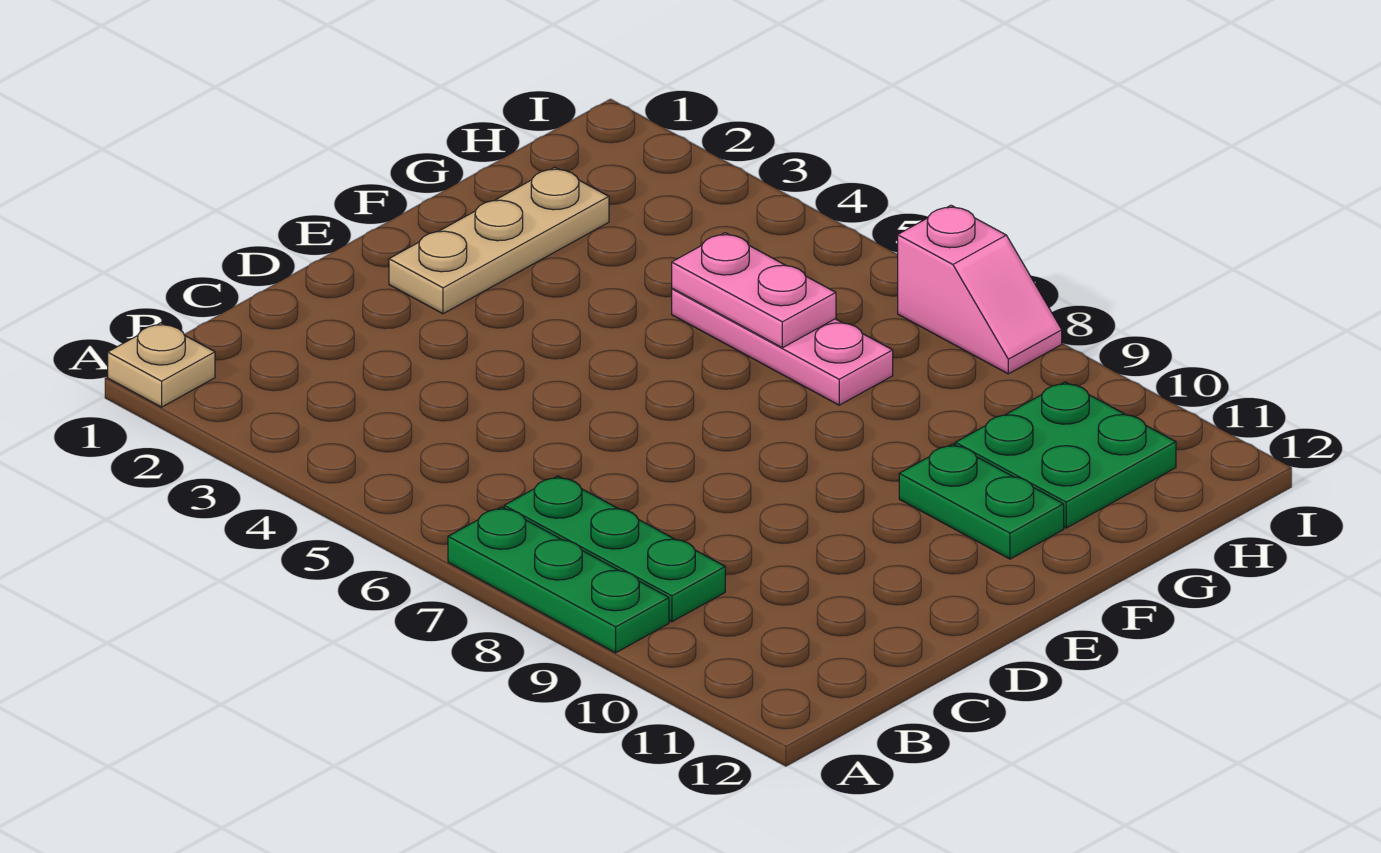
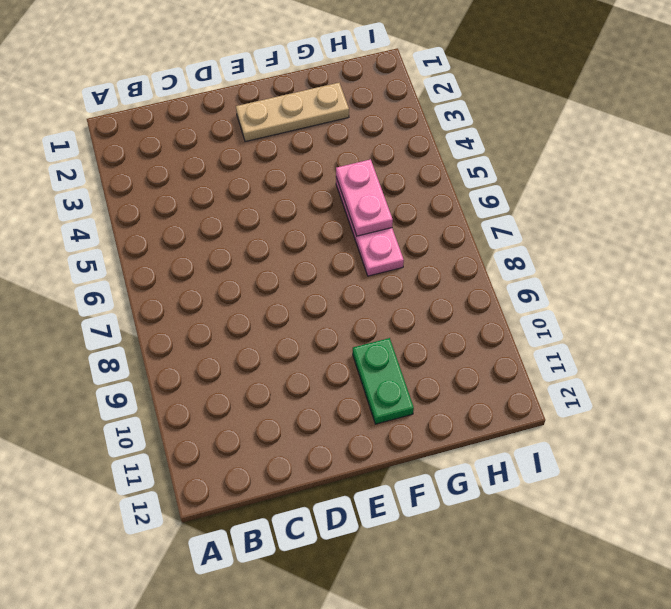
none -> tan plate A1 level 1
none -> green plate A7:A9 level 1

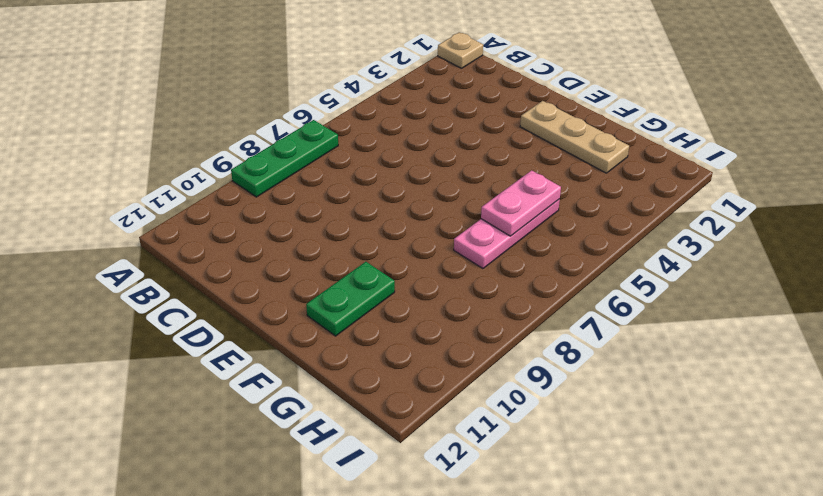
none -> green plate B7:B9 level 1
none -> green plate G10:H11 level 1

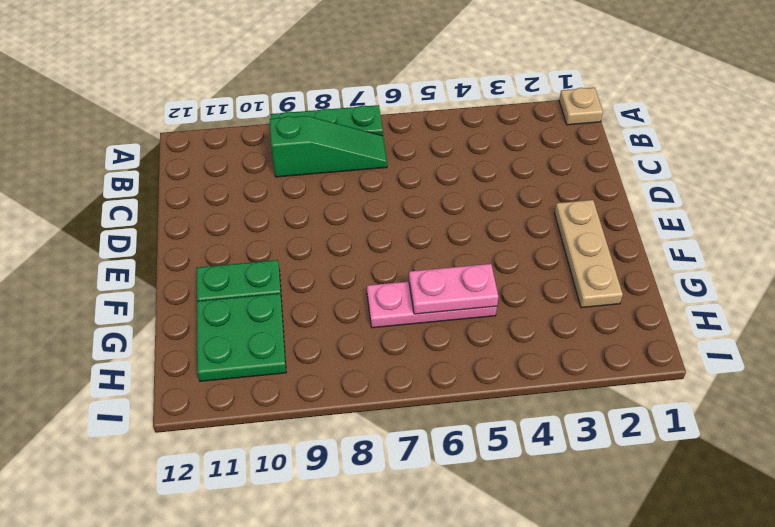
green slope B7:B9 level 1 top 9 -> green plate B7:B9 level 1
none -> pink slope I7:I8 level 1 top 7

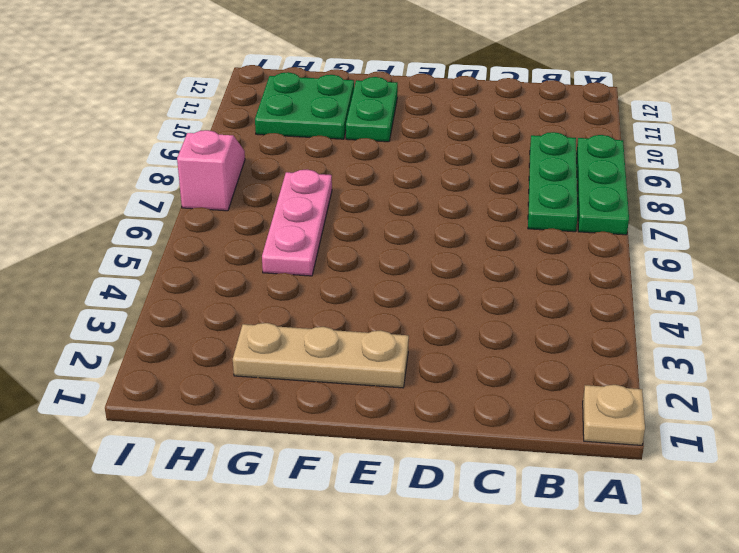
none -> pink plate G5:G6 level 2

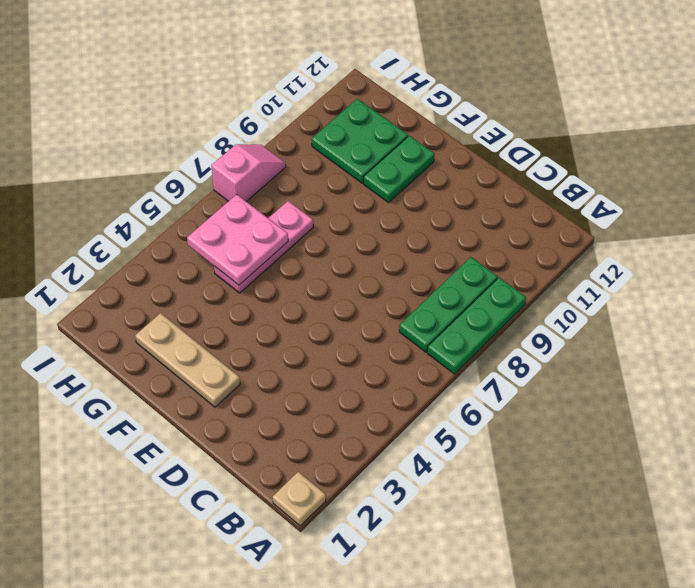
pink plate G5:H6 level 2 -> pink plate G5:G6 level 2

